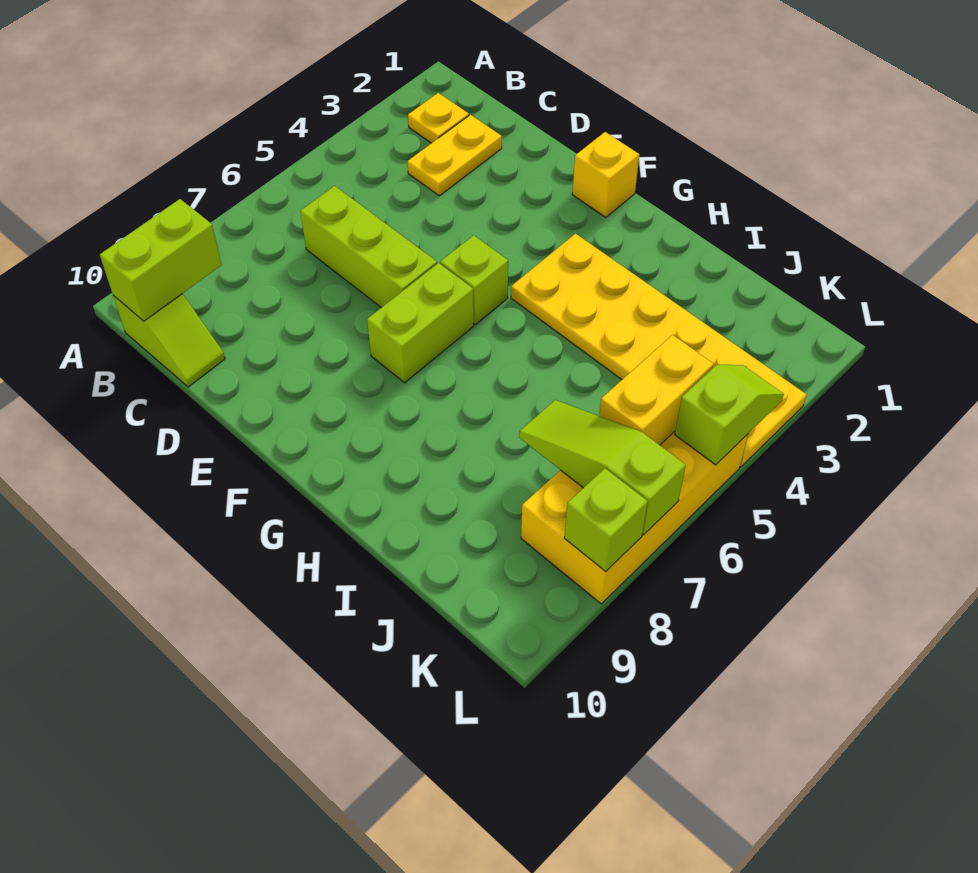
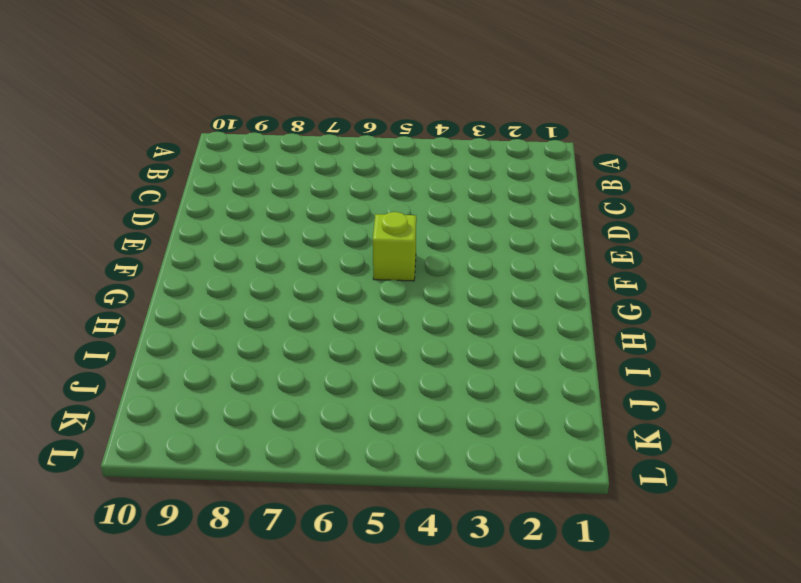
none -> yellow plate B2 level 1
none -> lime slope B10:C10 level 1 top B
none -> yellow plate C2:C3 level 1

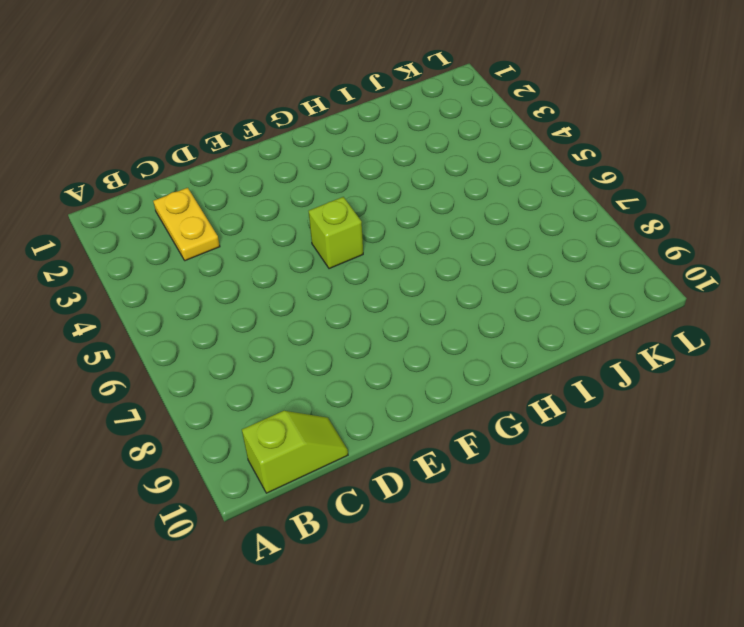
none -> yellow plate B2 level 1
none -> lime brick C6:E6 level 1
none -> yellow brick F1 level 1

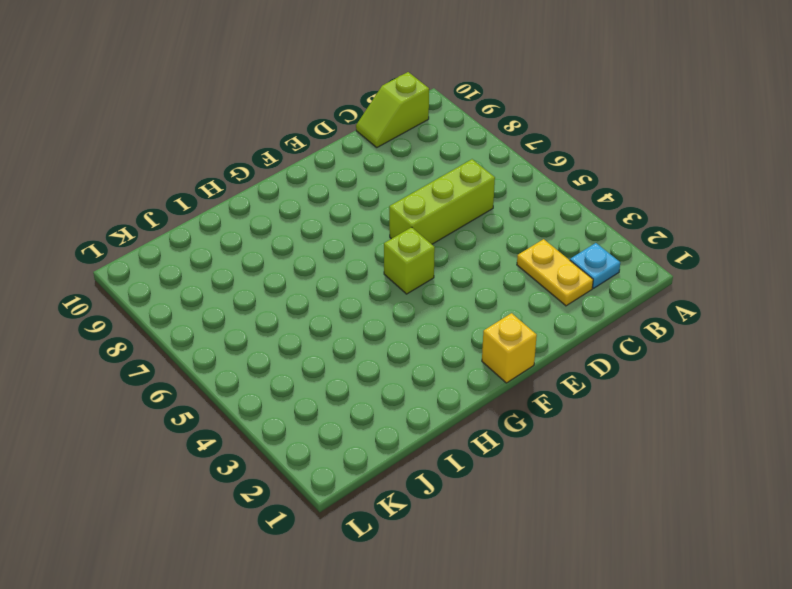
cyan plate B2 level 1 -> yellow plate B2 level 1
none -> lime brick F6:F7 level 1
none -> yellow plate G3:L4 level 1
none -> yellow brick K5:L8 level 1

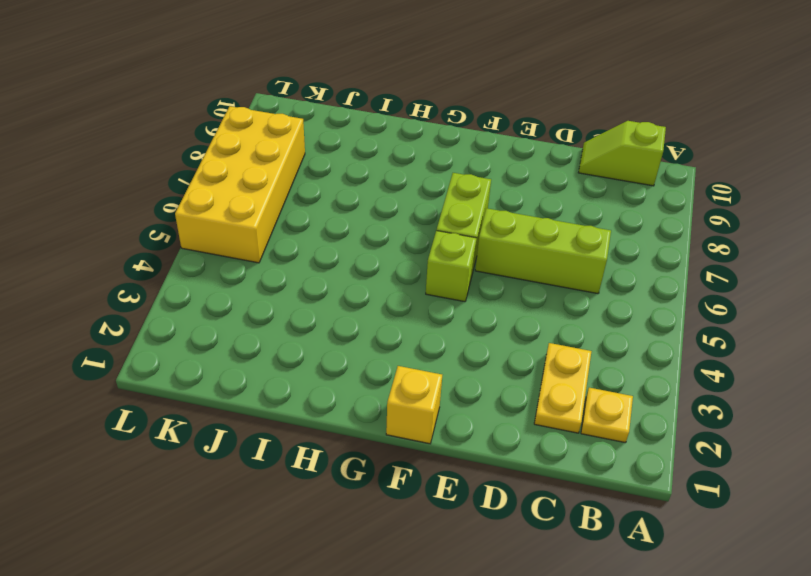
none -> yellow plate G3:L4 level 1
none -> lime brick B9:B10 level 2
none -> lime slope J7:L7 level 2 top L

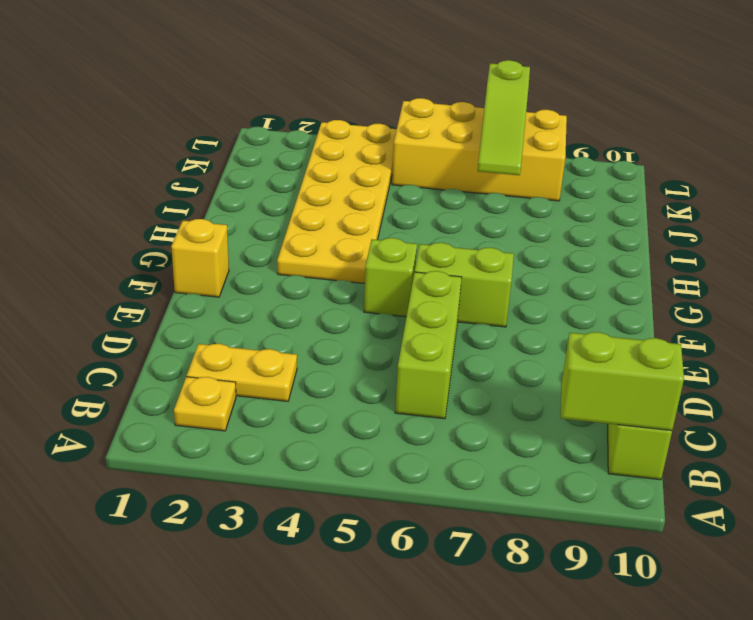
none -> yellow brick K5:K6 level 2
none -> lime slope L4:L5 level 2 top 5
none -> lime brick L8 level 2

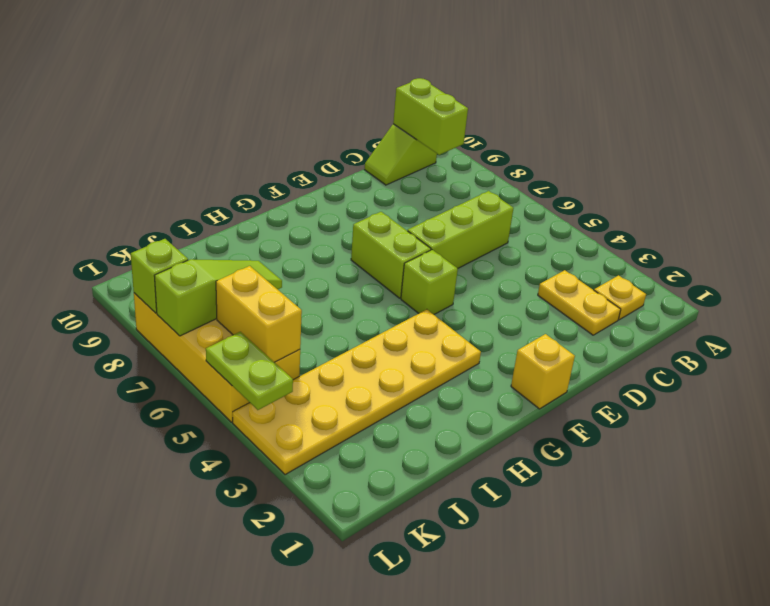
lime plate L4:L5 level 2 -> lime slope L4:L5 level 2 top 5

